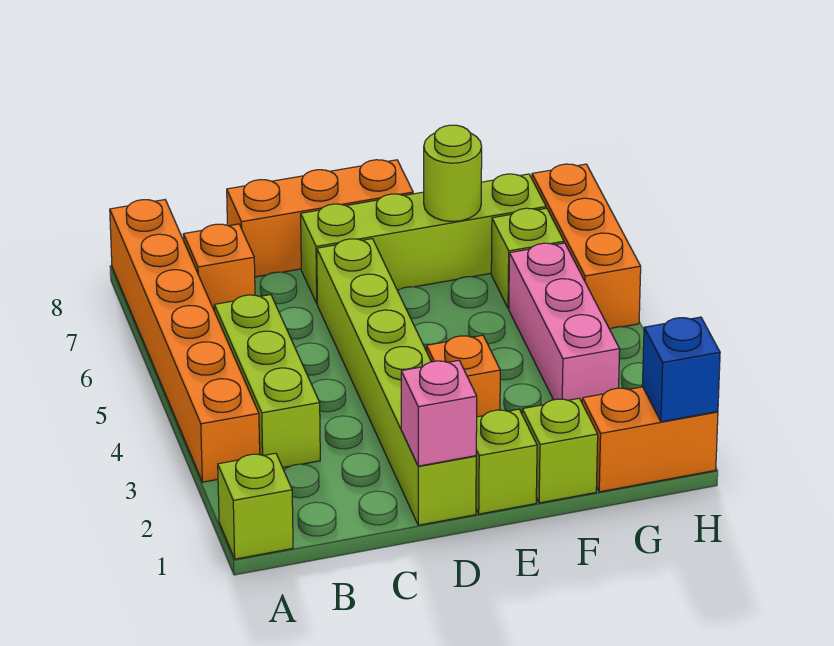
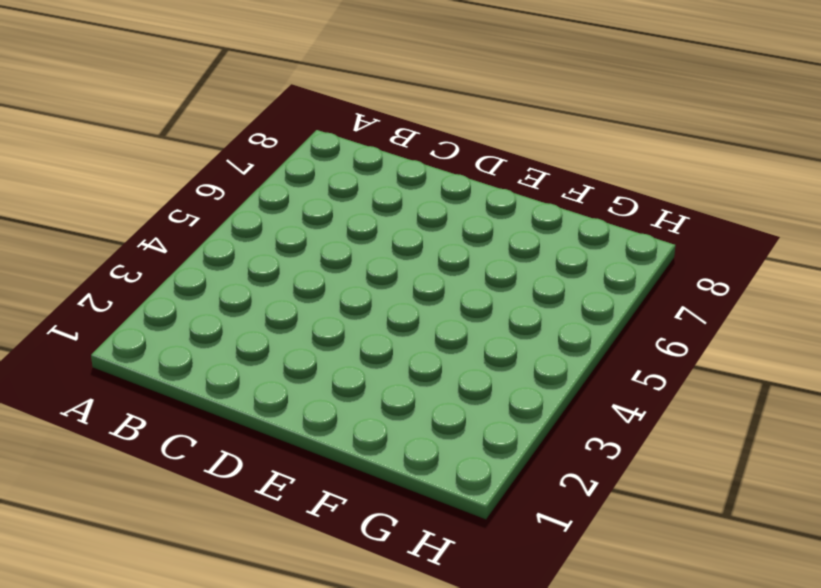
none -> lime brick A1 level 1
none -> orange brick A3:A8 level 1
none -> lime brick B3:B5 level 1

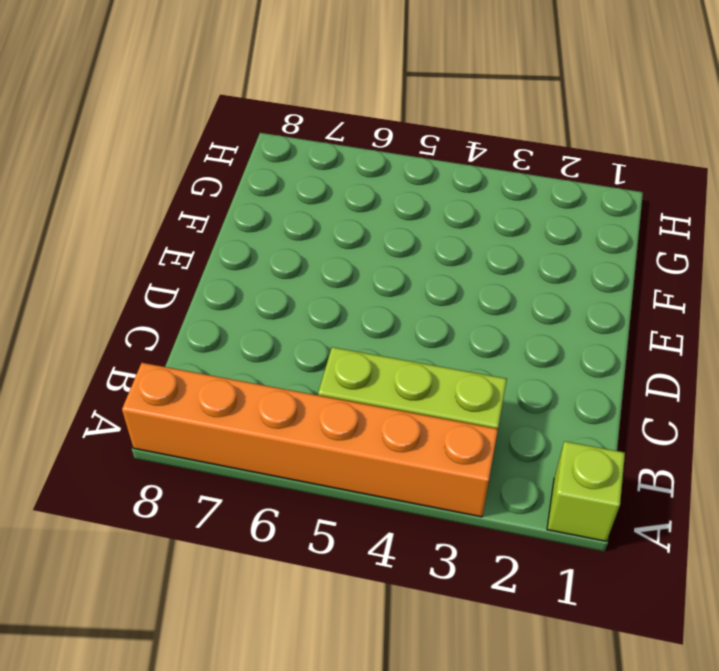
none -> orange brick B7 level 1
none -> orange brick C8:E8 level 1
none -> lime brick D1:D6 level 1

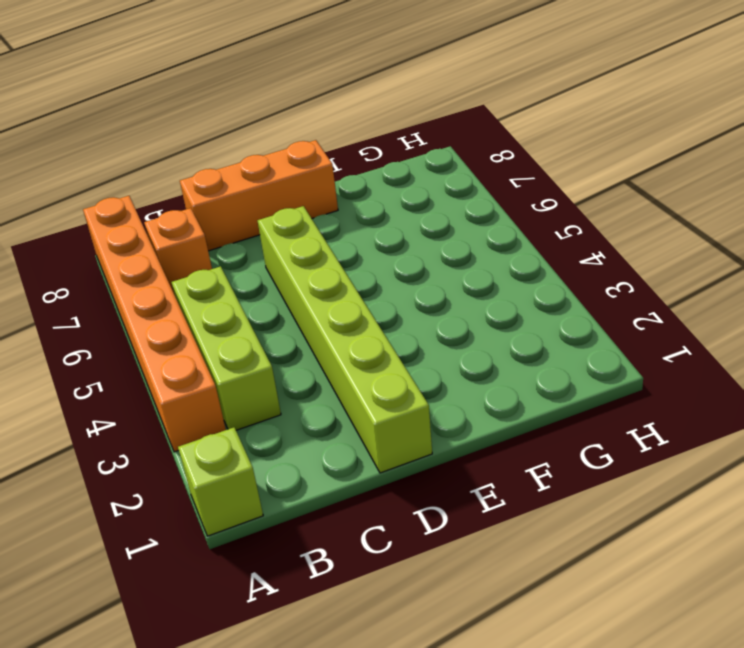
none -> lime brick D7:G7 level 1
none -> lime brick E1 level 1
none -> orange brick E3 level 1

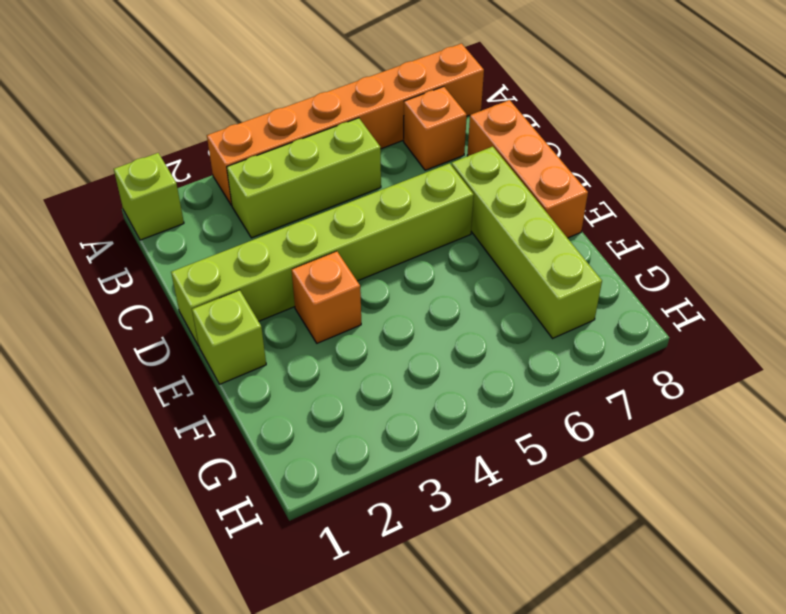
none -> lime brick F1 level 1
none -> orange brick G1:H1 level 1
none -> pink brick G3:G5 level 1

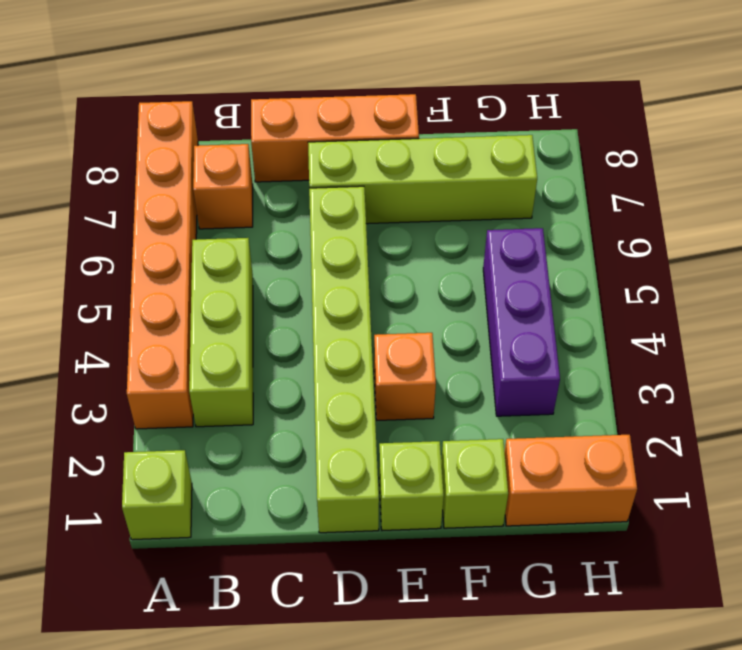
purple brick G3:G5 level 1 -> pink brick G3:G5 level 1
none -> lime brick G6 level 1
none -> orange brick H5:H7 level 1
none -> pink brick D1 level 2

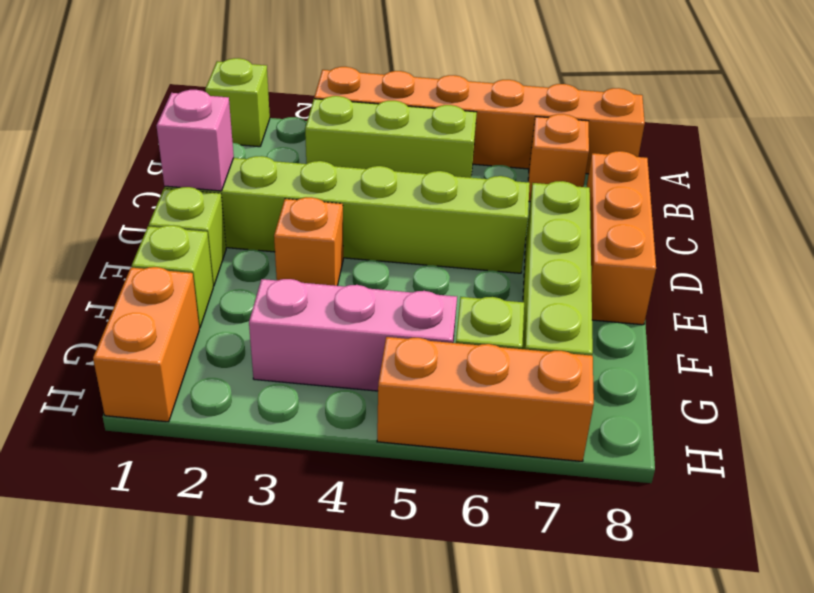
none -> lime round brick F7 level 2
none -> blue brick H1 level 2

